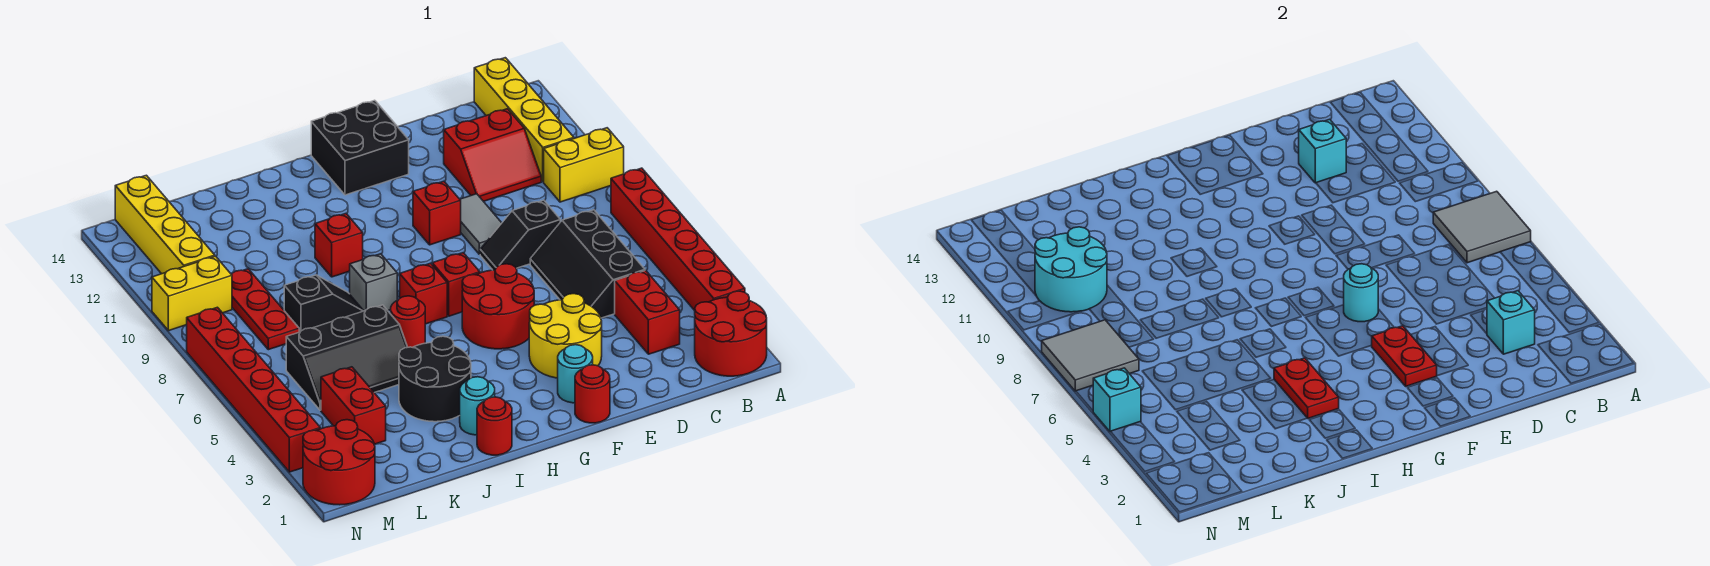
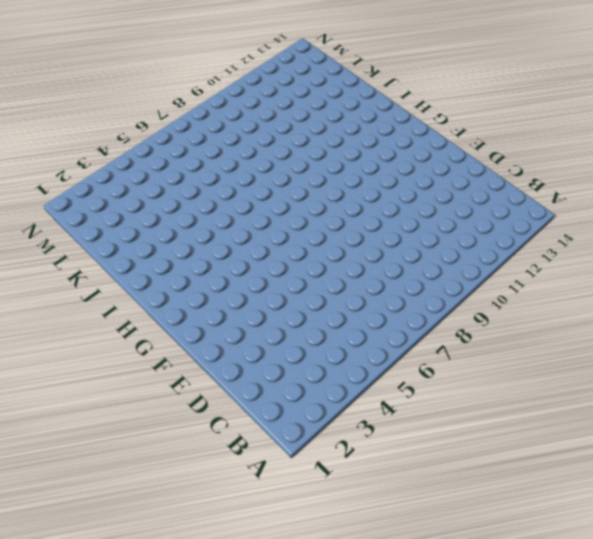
none -> red round brick A1:B2 level 1
none -> red brick A3:A8 level 1
none -> yellow brick A10:B10 level 1
none -> yellow brick B11:B14 level 1

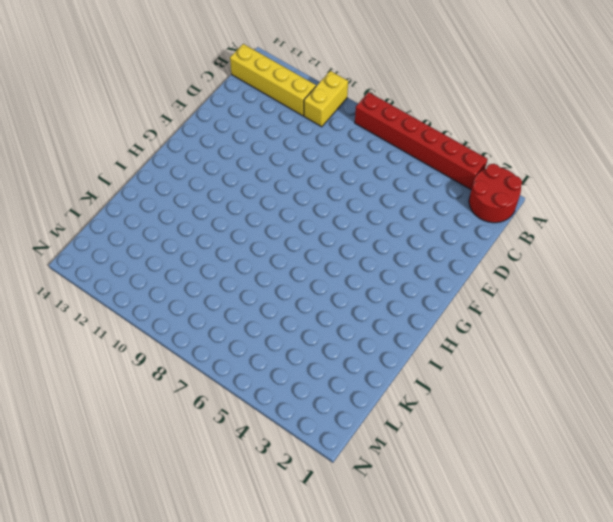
none -> red brick C3:C4 level 1
none -> black slope C5:D7 level 1 top C
none -> red slope C11:D12 level 1 top 12
none -> black slope D8:E8 level 1 top D

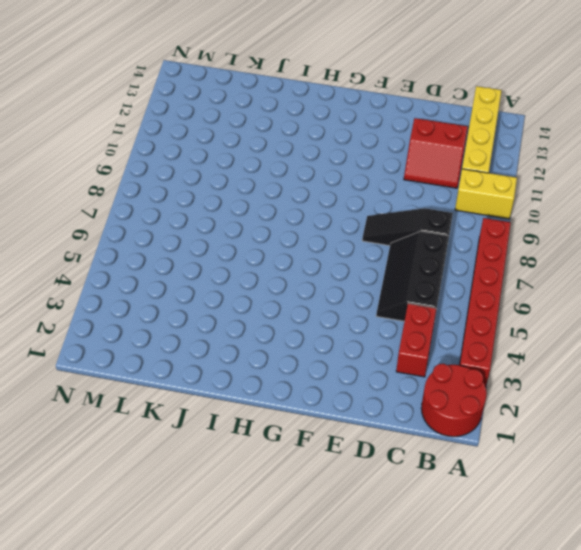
black slope C8:E8 level 1 top C -> black slope D8:E8 level 1 top D
none -> yellow round brick E3:F4 level 1
none -> grey tile E9:E10 level 1
none -> red round brick F1 level 1
none -> cyan round brick F2 level 1

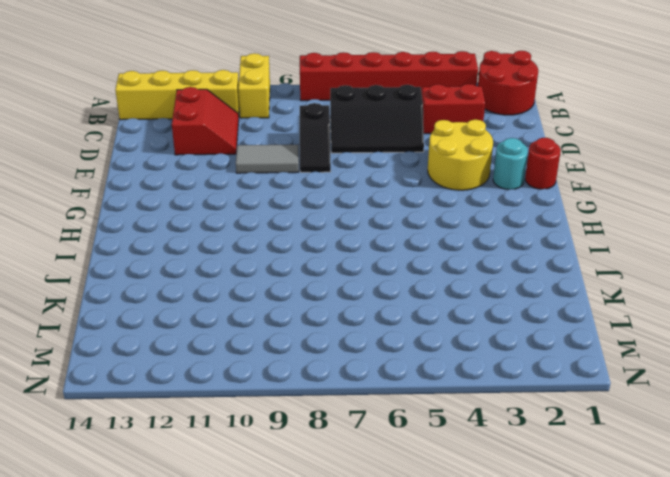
none -> red round brick F5:G6 level 1
none -> red brick F10 level 1
none -> black brick F13:G14 level 1
none -> red brick G7 level 1

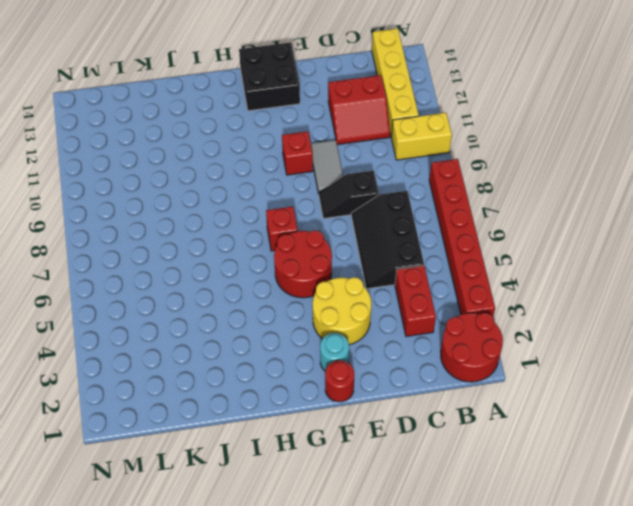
none -> red brick H7 level 1
none -> red round brick I1 level 1
none -> cyan round brick I2 level 1
none -> black round brick I3:J4 level 1

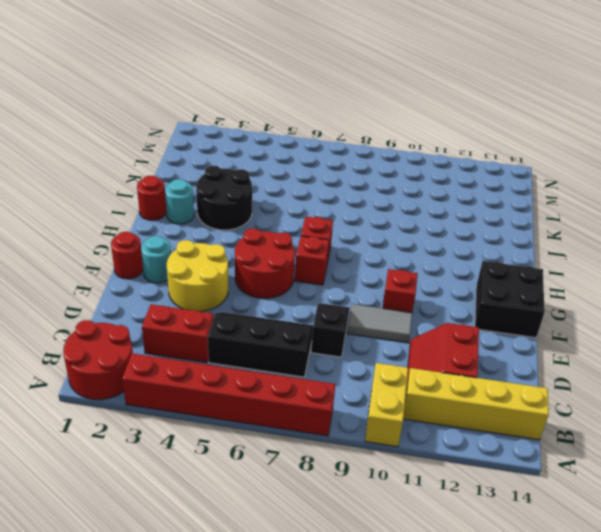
none -> red round brick I6 level 1
none -> grey brick I8 level 1
none -> red brick I10 level 1
none -> black slope J5:L6 level 1 top 6

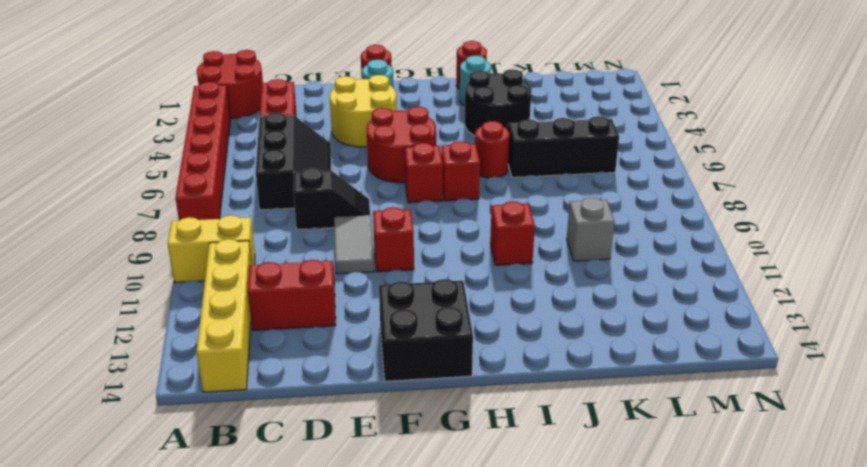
grey brick K10 level 1 -> grey brick I8 level 1
none -> black slope J8:K8 level 1 top K
none -> red brick L3:L4 level 1
none -> red plate L8:L10 level 1
none -> red round brick M1:N2 level 1

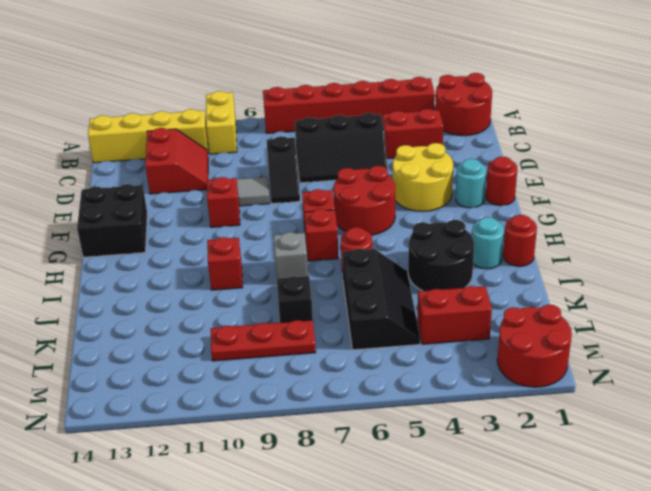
none -> yellow brick M10:N10 level 1
none -> yellow brick M11:M14 level 1
none -> red brick N3:N8 level 1
none -> grey tile A7:B8 level 2

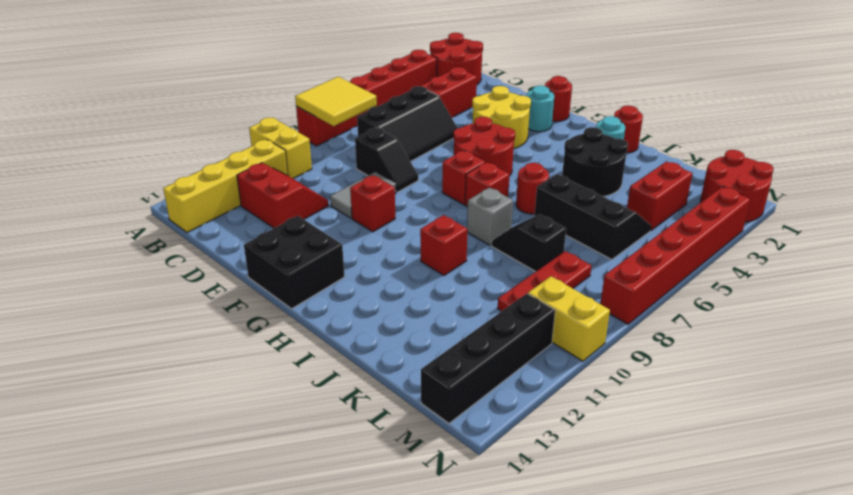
yellow tile A7:B8 level 2 -> grey tile A7:B8 level 2
black brick M11:M14 level 1 -> yellow brick M11:M14 level 1
none -> cyan brick C3 level 2
none -> cyan brick D12 level 2
none -> red plate F3:F4 level 2
none -> cyan round brick F6 level 2

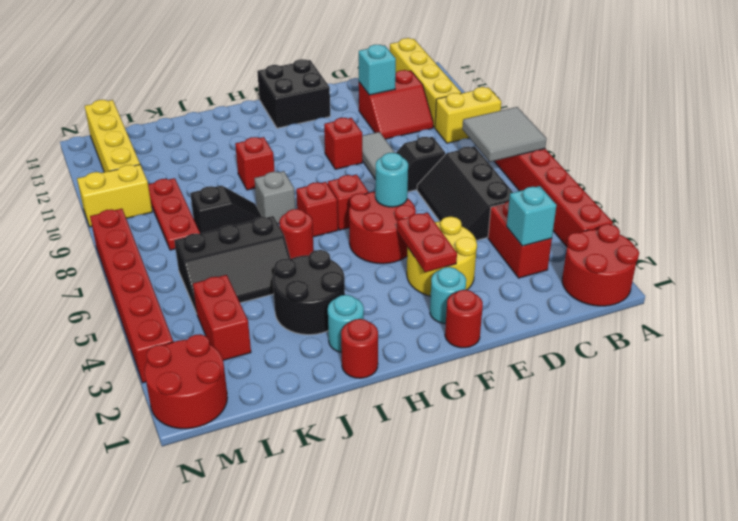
none -> red plate I3:I4 level 2
none -> cyan round brick L10:M11 level 2
none -> grey tile M7:N8 level 2
none -> cyan brick N5 level 2

